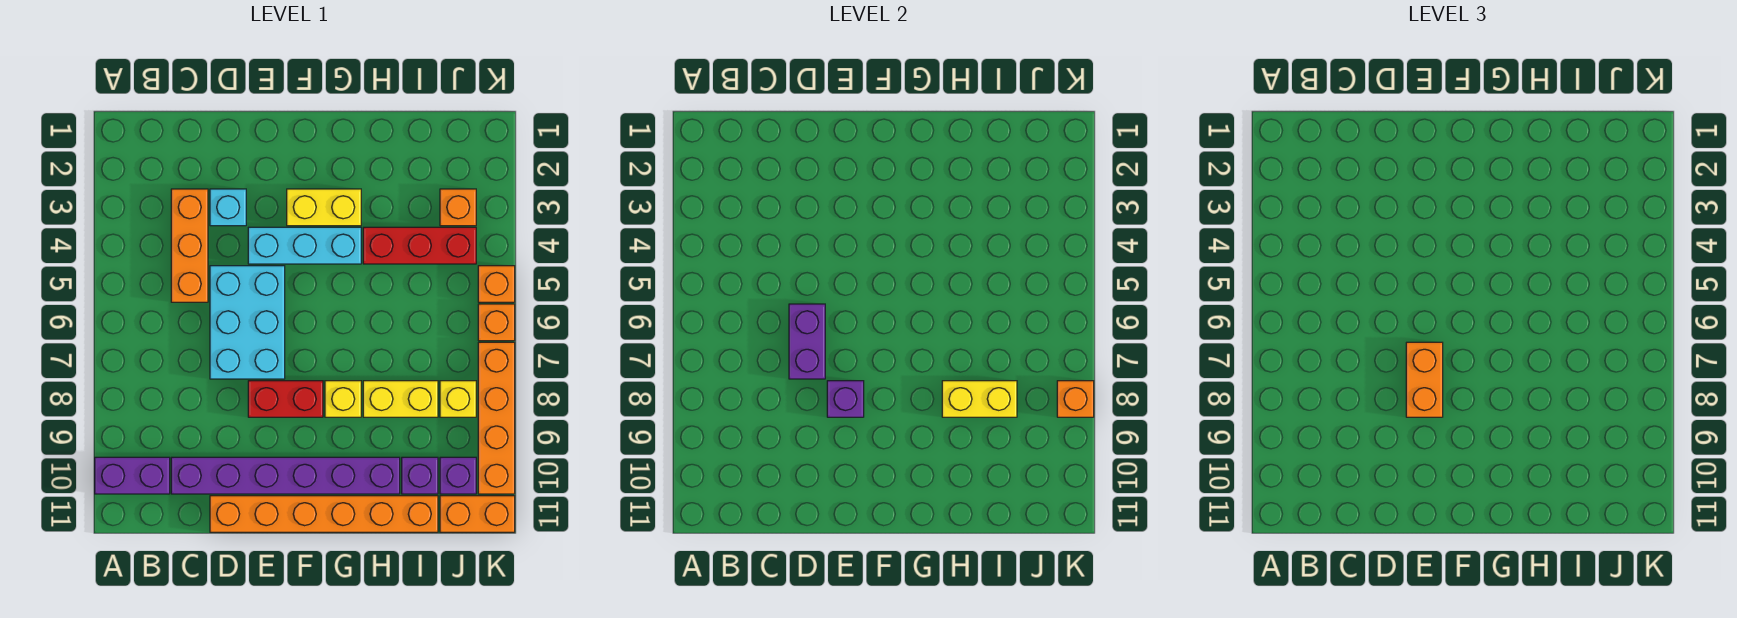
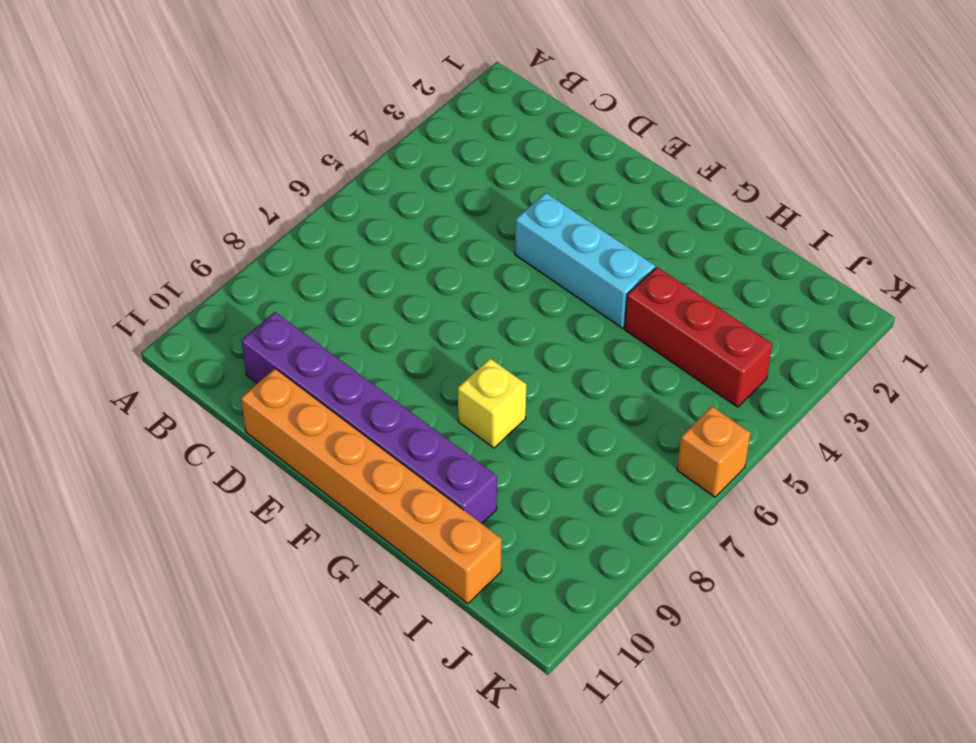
none -> purple brick A10:B10 level 1
none -> orange brick C3:C5 level 1
none -> cyan brick D3 level 1

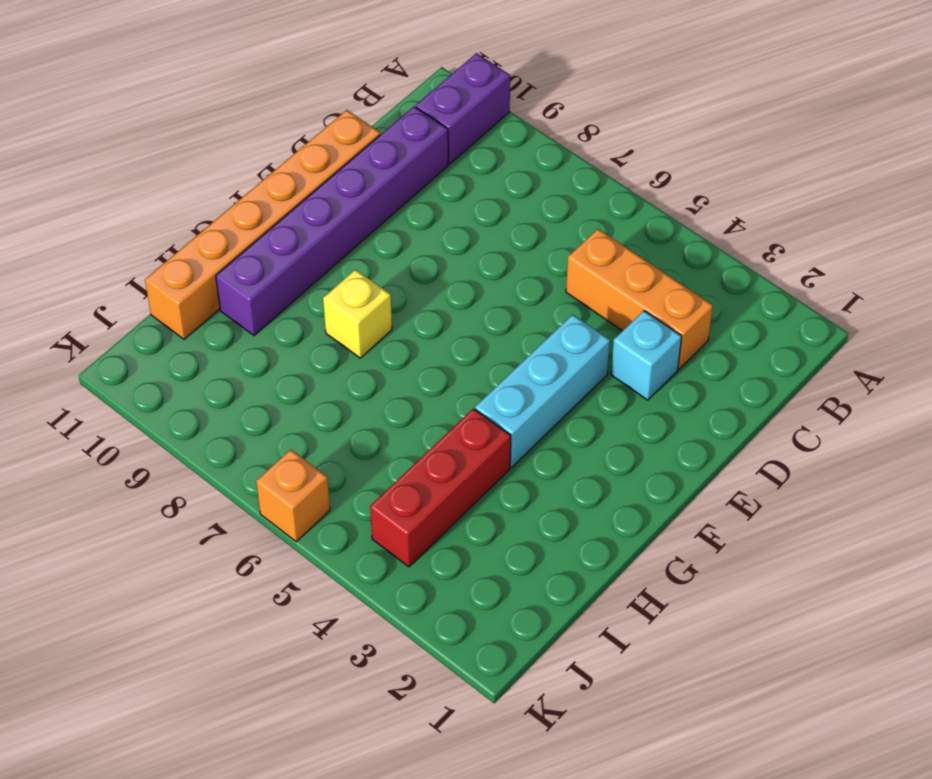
none -> cyan brick D5:E7 level 1
none -> red brick E8:F8 level 1
none -> yellow brick F3:G3 level 1

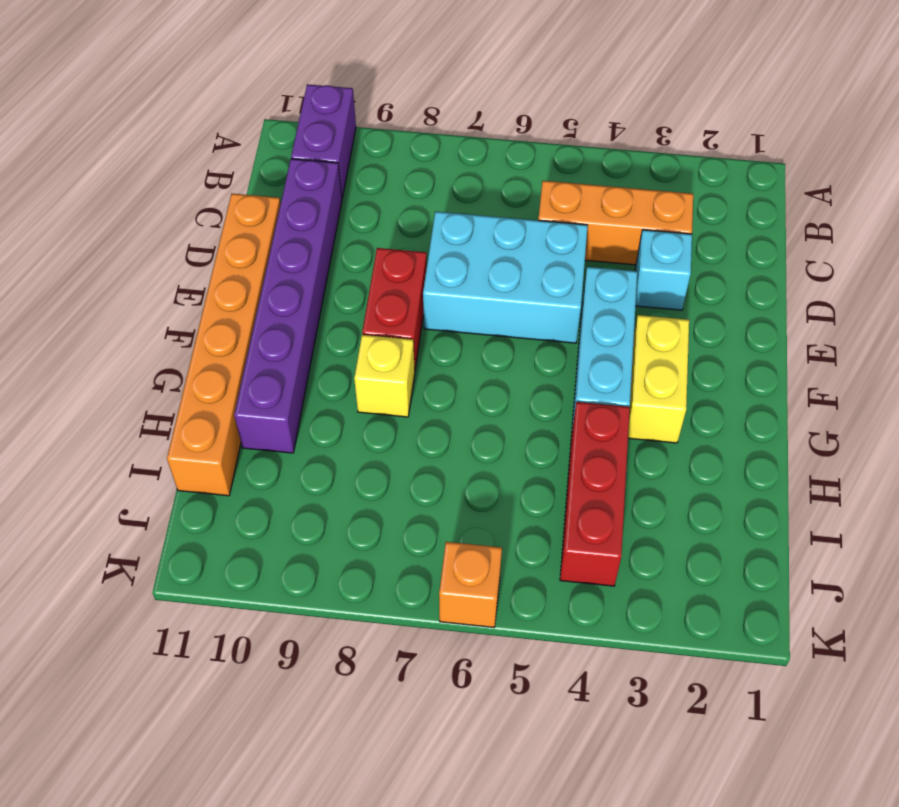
none -> yellow brick H8:I8 level 1
none -> purple brick I10 level 1
none -> orange brick J3 level 1

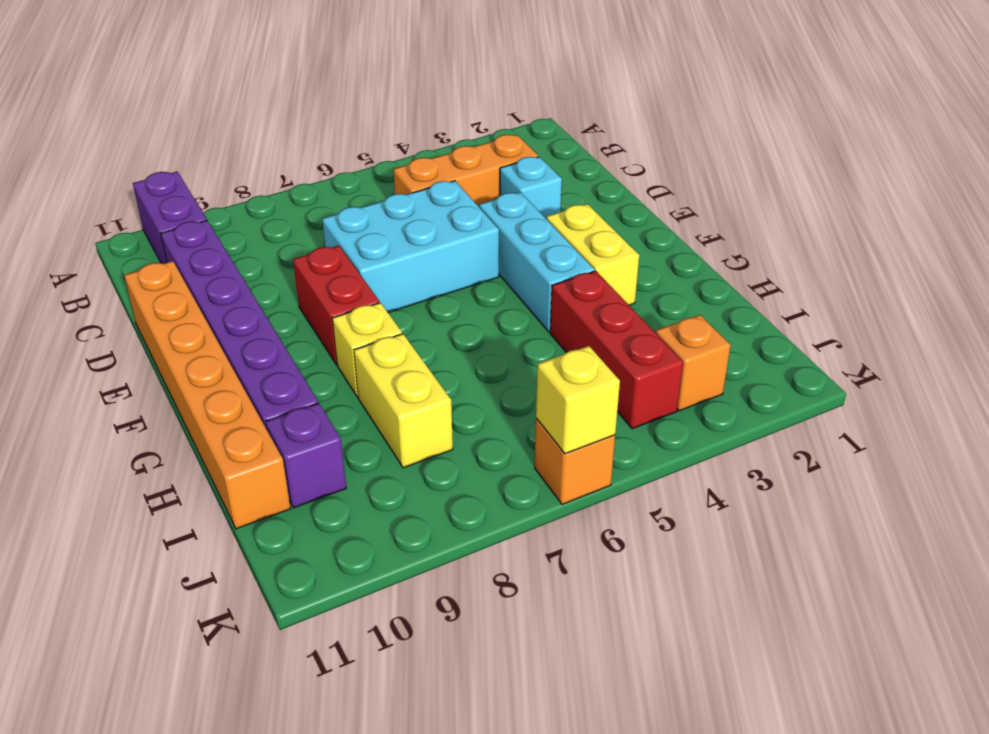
yellow brick K6 level 2 -> yellow brick J8 level 1
none -> purple brick J10 level 1
none -> orange brick J11:K11 level 1
none -> orange brick K5 level 1

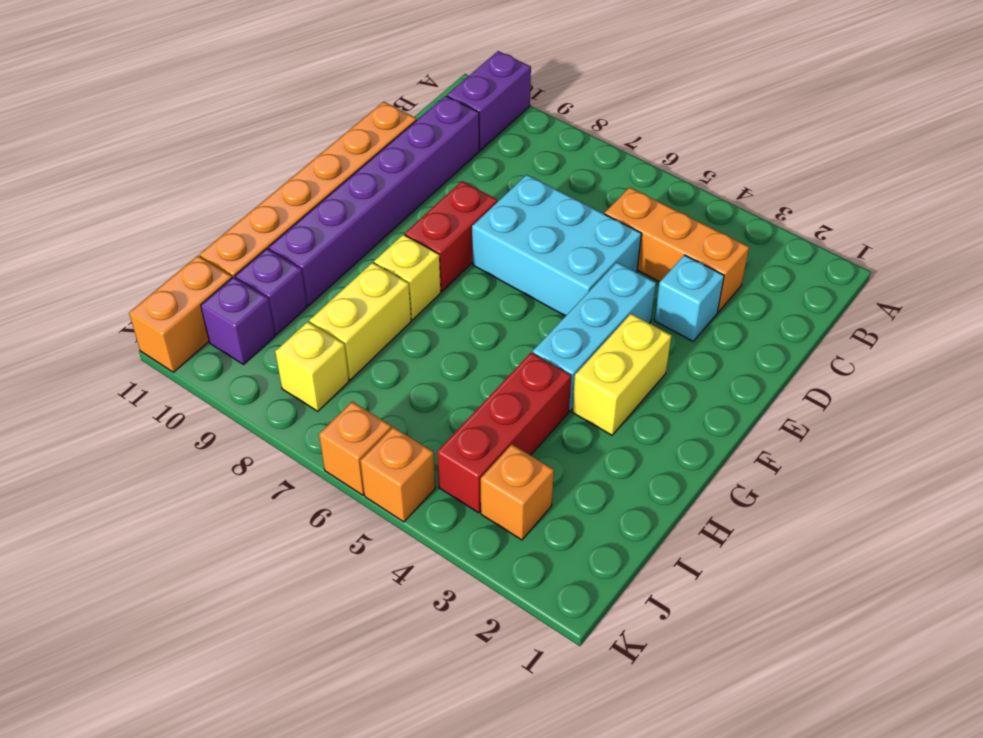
none -> orange brick K7:K10 level 1
none -> purple brick D6:D7 level 2
none -> purple brick E8 level 2

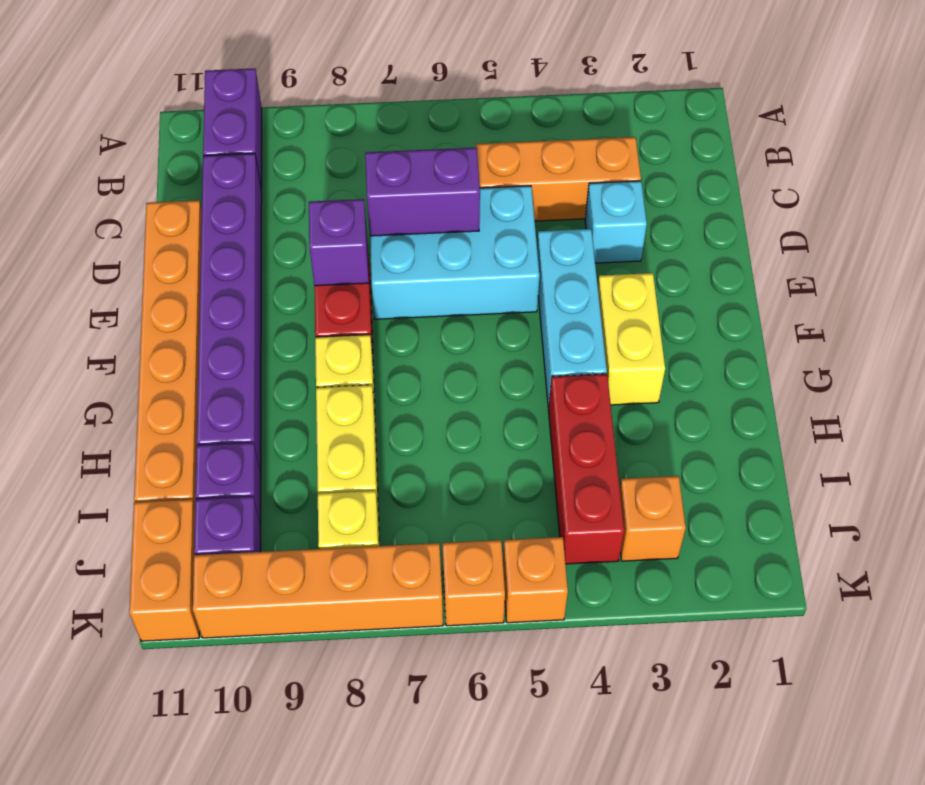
none -> yellow brick H8:I8 level 2
none -> orange brick K8 level 2
none -> orange brick E7:E8 level 3

